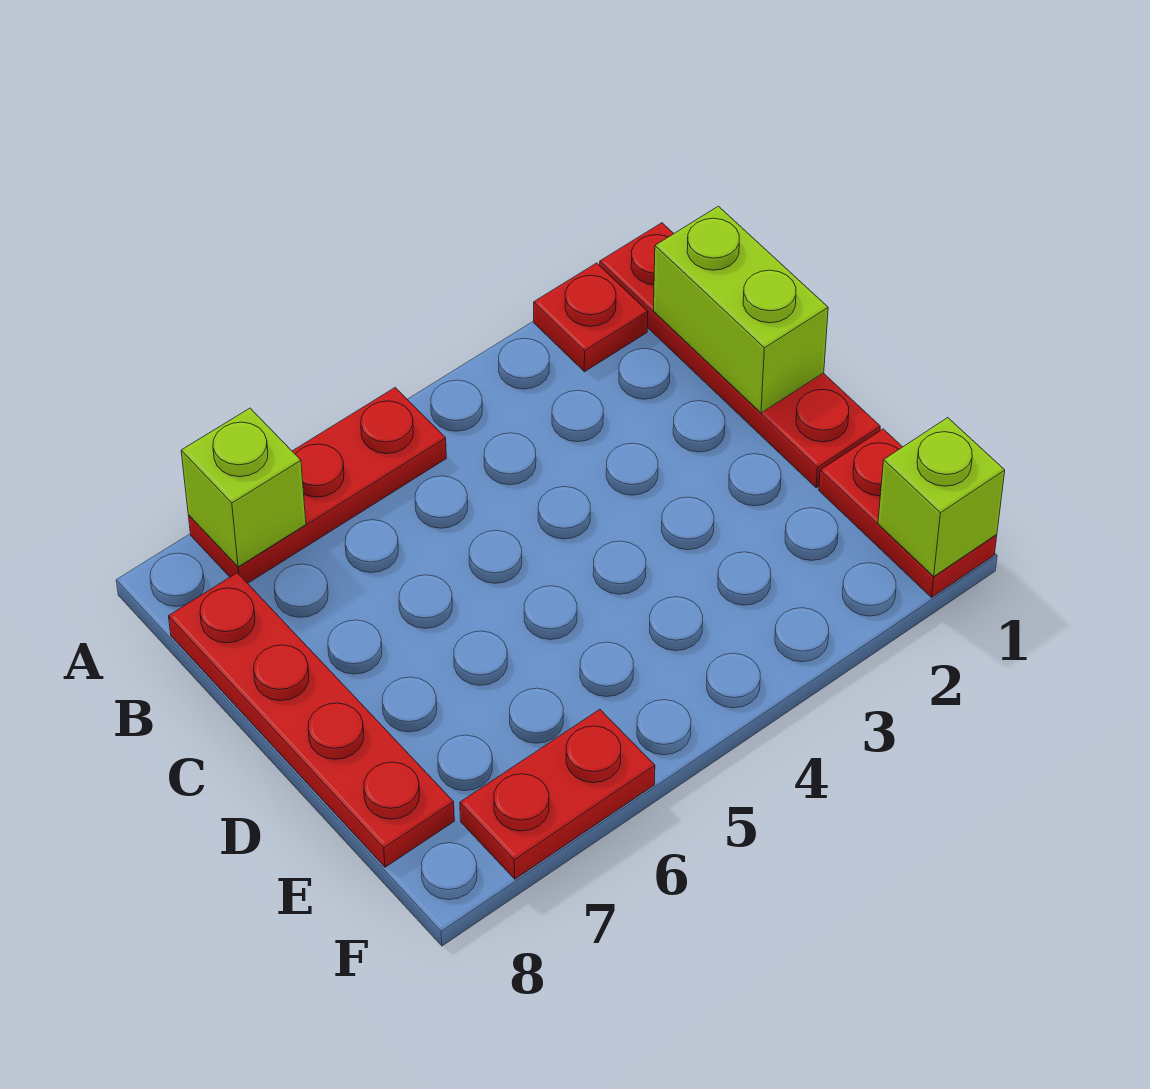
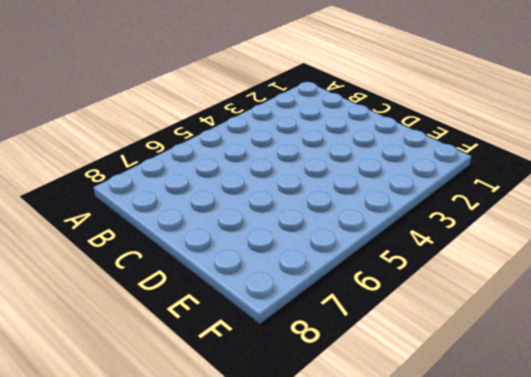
none -> red plate A1:D1 level 1
none -> red plate A2 level 1

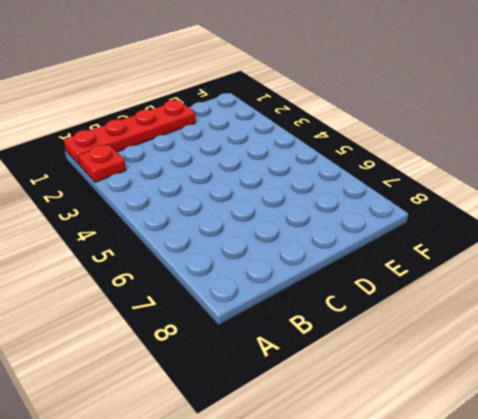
none -> red plate A5:A7 level 1
none -> red plate B8:E8 level 1

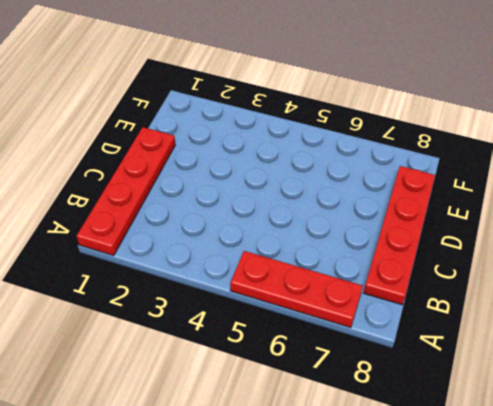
none -> red plate A2 level 1
none -> red plate E1:F1 level 1

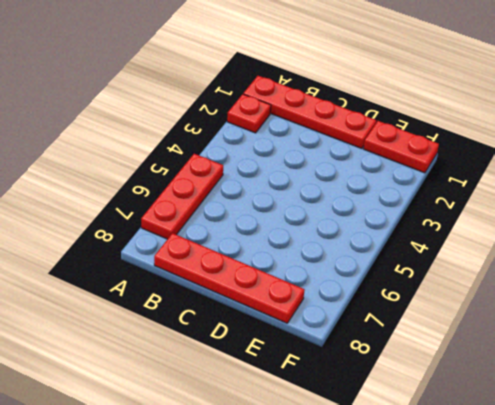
none -> red plate F6:F7 level 1
none -> lime brick A7 level 2

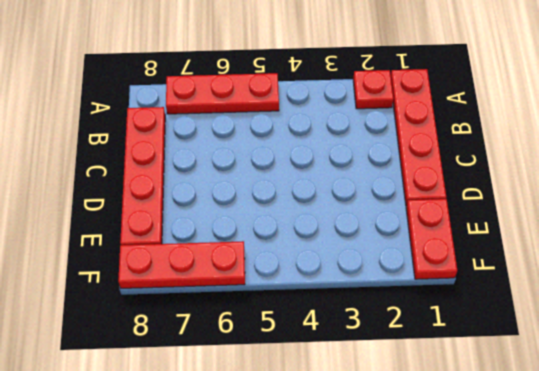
red plate F6:F8 level 1 -> red plate F6:F7 level 1
none -> lime brick A7 level 2
none -> lime brick B1:C1 level 2

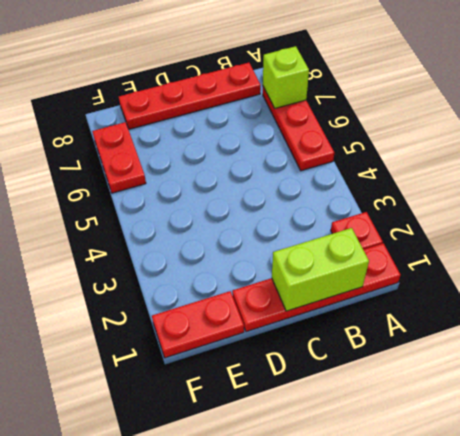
none -> lime brick F1 level 2

